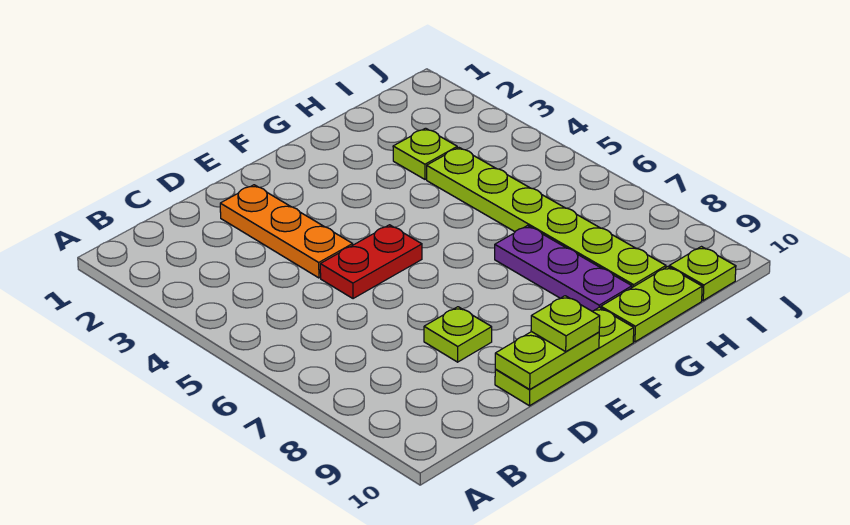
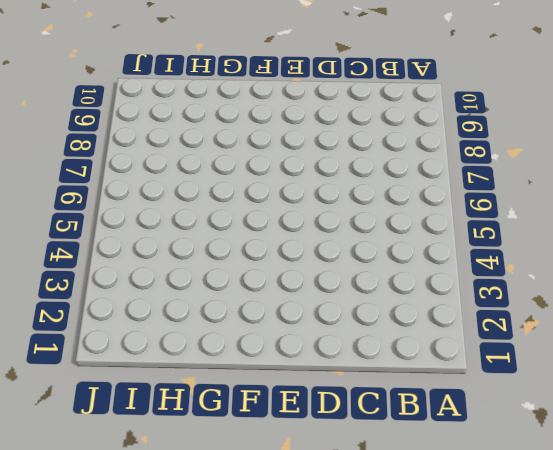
none -> orange plate D2:D4 level 1
none -> red plate D5:E5 level 1

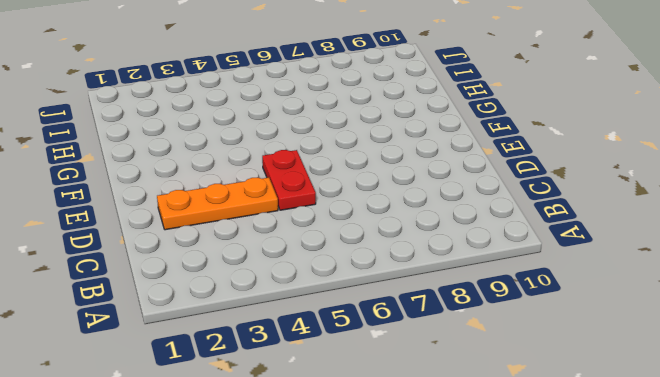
none -> lime plate D8 level 1
none -> lime plate D10:F10 level 1

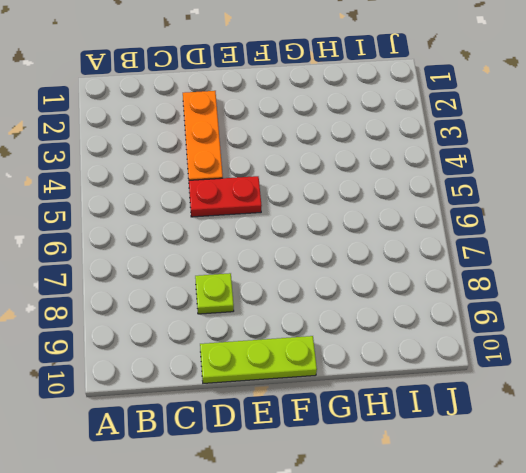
none -> purple plate G7:G9 level 1
none -> lime plate G10:H10 level 1

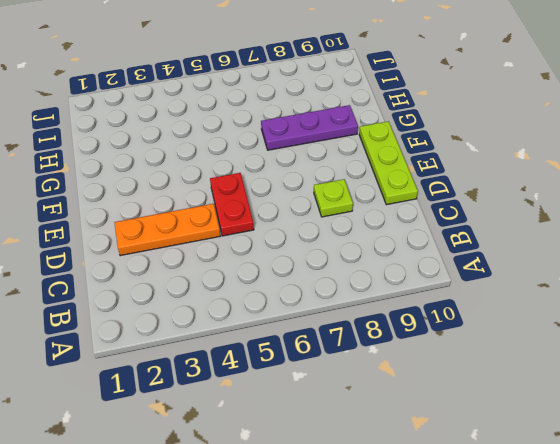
none -> lime plate G10:H10 level 1
none -> lime plate H3 level 1

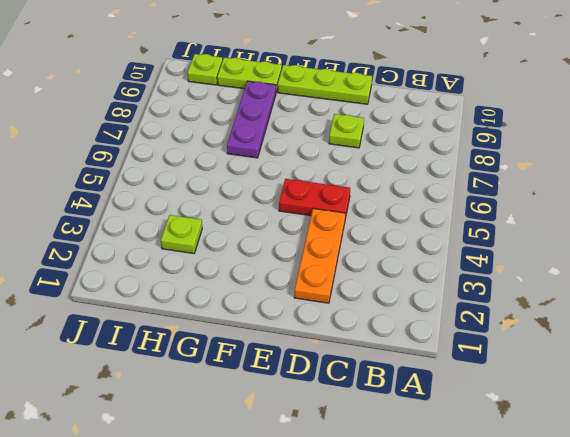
none -> lime plate H4:H9 level 1
none -> lime plate D10:E10 level 2

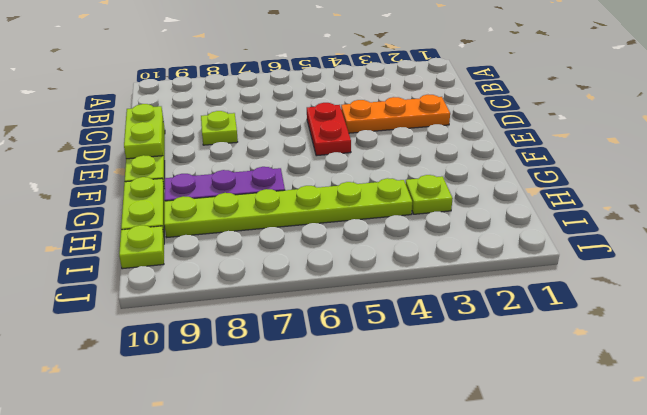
none -> lime plate E10 level 3

